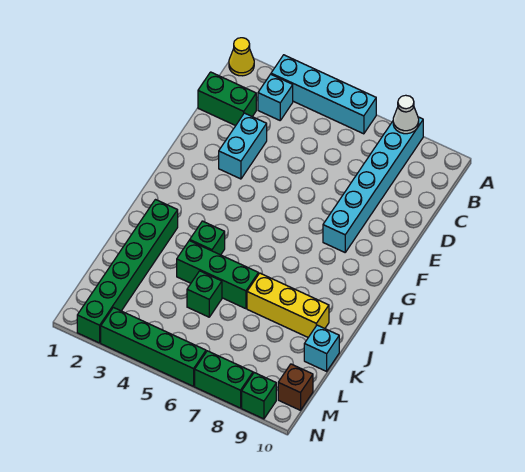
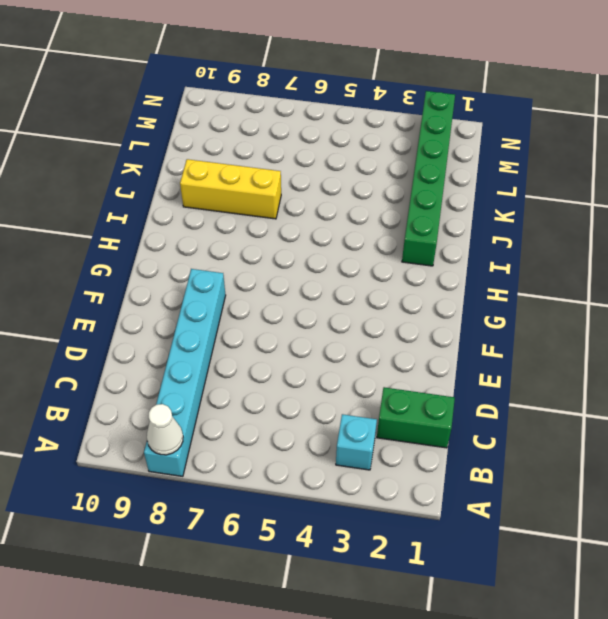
none -> yellow cone A1 level 1
none -> cyan brick A3:A6 level 1
none -> cyan brick D3:E3 level 1

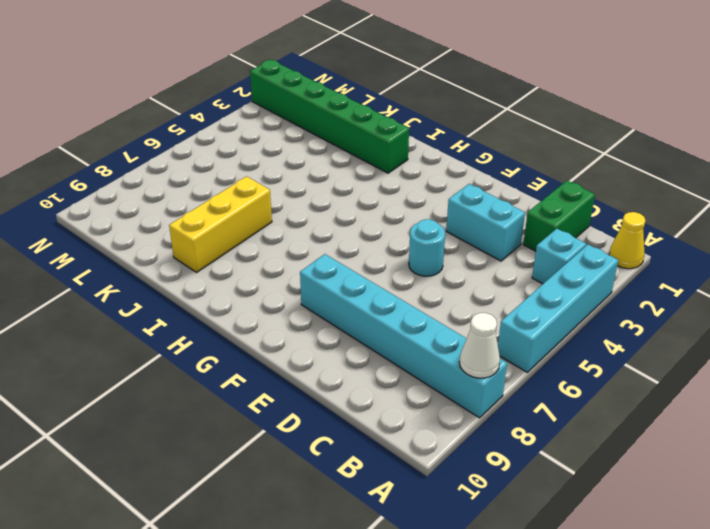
cyan round brick E5 level 1 -> none
none -> green brick I4 level 1
none -> green brick J4:J6 level 1
none -> green brick K5 level 1

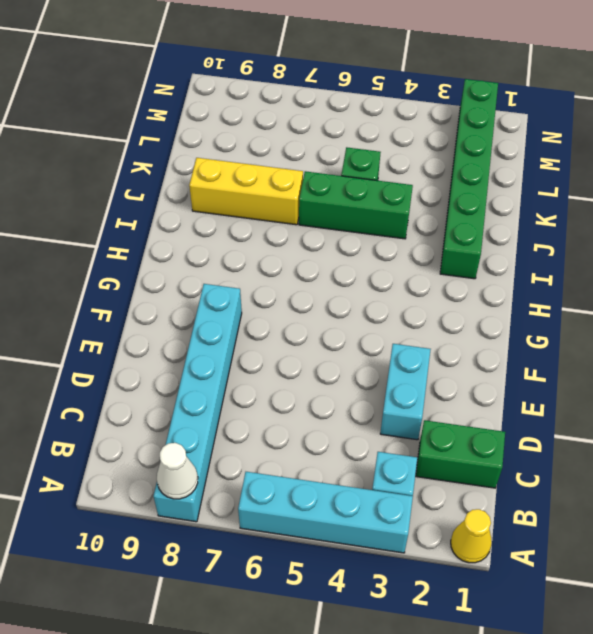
none -> green brick I4 level 1
none -> cyan brick K10 level 1
none -> brown brick M10 level 1

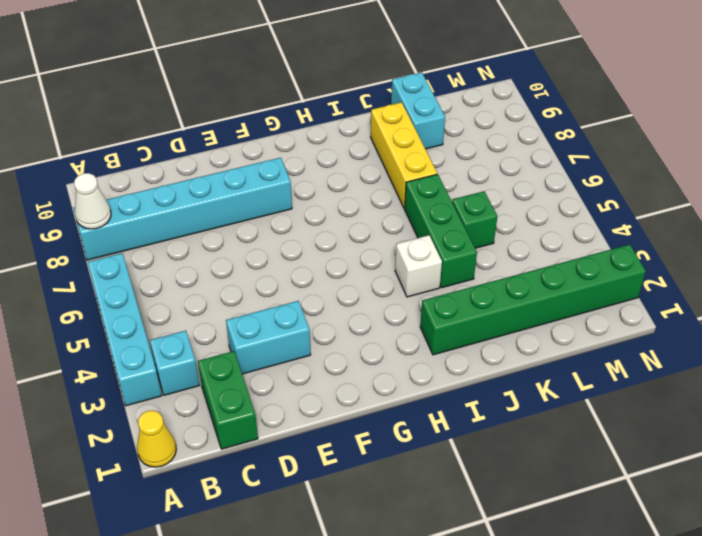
white brick I4 level 1 -> green brick I4 level 1
cyan brick K9:K10 level 1 -> cyan brick K10 level 1
none -> brown brick M10 level 1
none -> green brick N3:N6 level 1
none -> green brick N7:N8 level 1

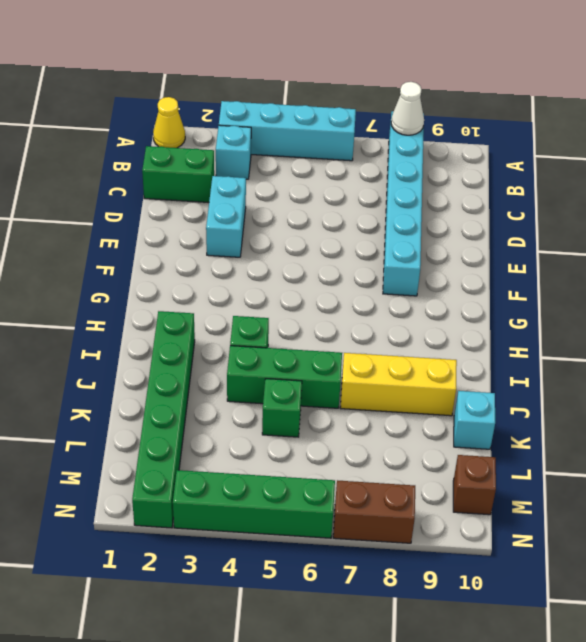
brown brick N7:N8 level 1 -> green brick N7:N8 level 1
none -> green brick N9 level 1

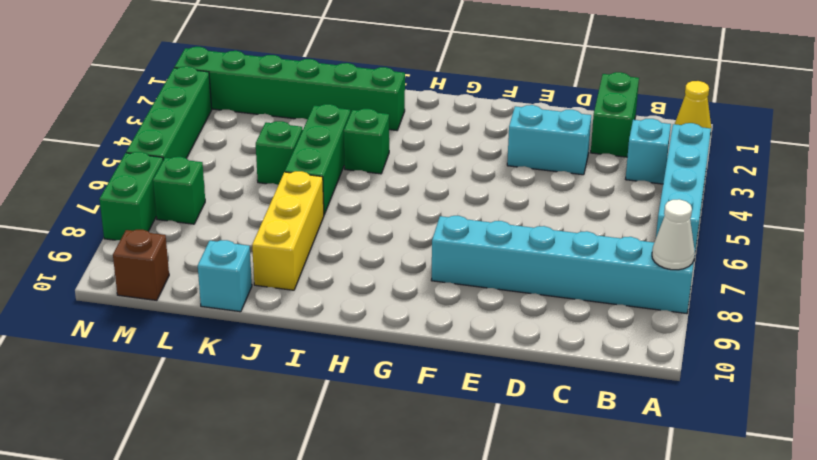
green brick M7 level 1 -> green brick N9 level 1

